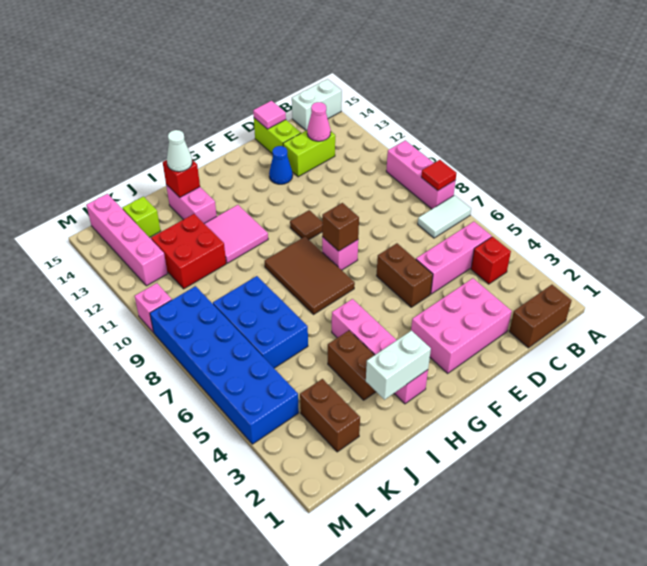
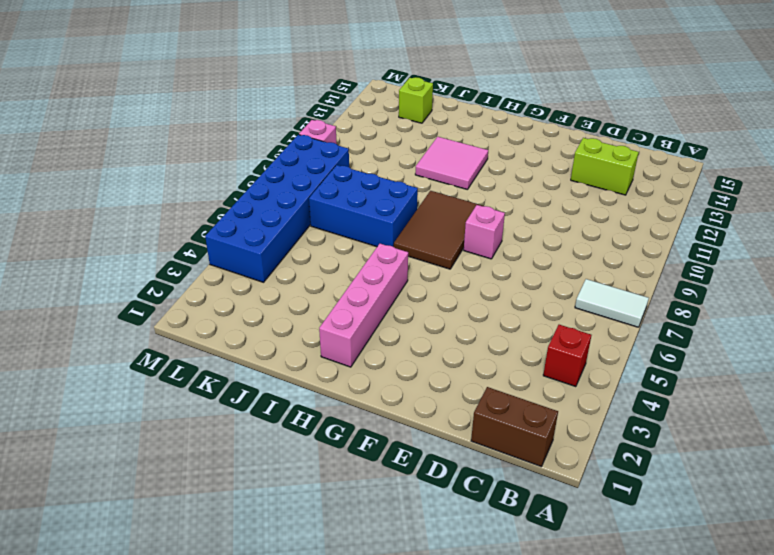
blue brick I7:K8 level 1 -> blue brick J6:K8 level 1
none -> pink brick A8:A10 level 1
none -> white brick A15:B15 level 1
none -> pink brick B5:D5 level 1
none -> pink brick D2:F3 level 1

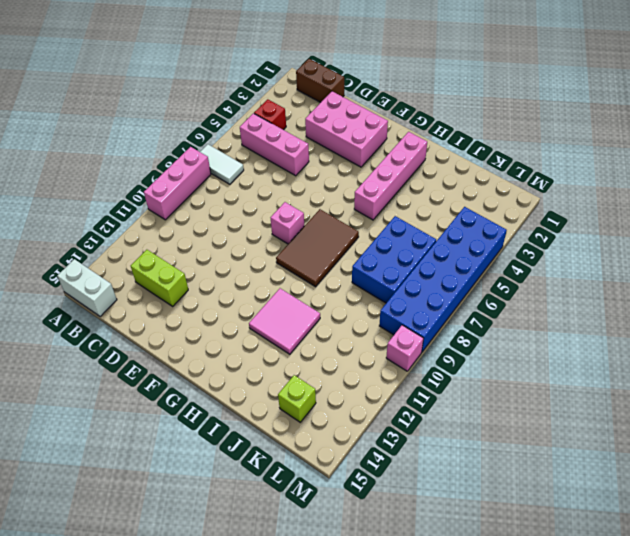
none -> lime brick D14:D15 level 1
none -> brown brick E5:E6 level 1
none -> blue cone E13 level 1
none -> brown tile F10 level 1

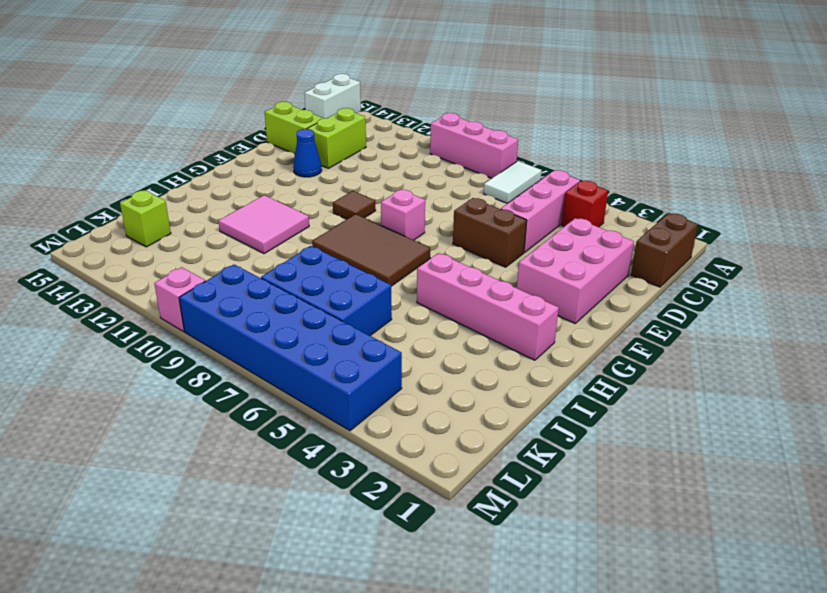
none -> brown brick I3:I4 level 1
none -> pink brick I13:I14 level 1
none -> red brick J11:K12 level 1
none -> brown brick K2:K3 level 1

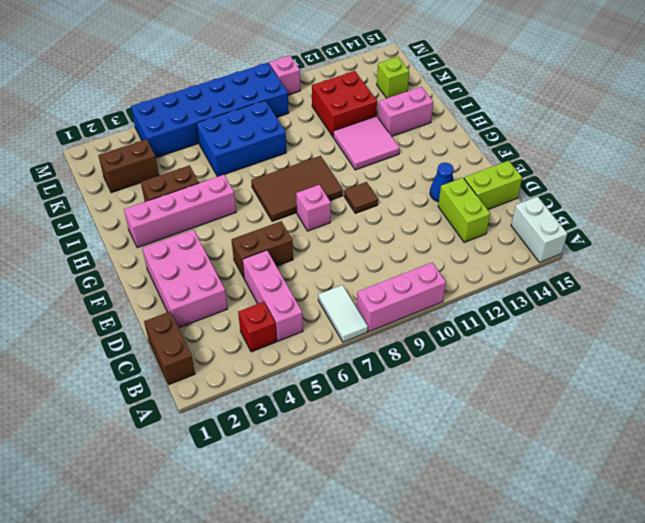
none -> pink brick L12:L15 level 1
none -> red tile A8 level 2
none -> pink cone C13 level 2
none -> pink tile D15 level 2

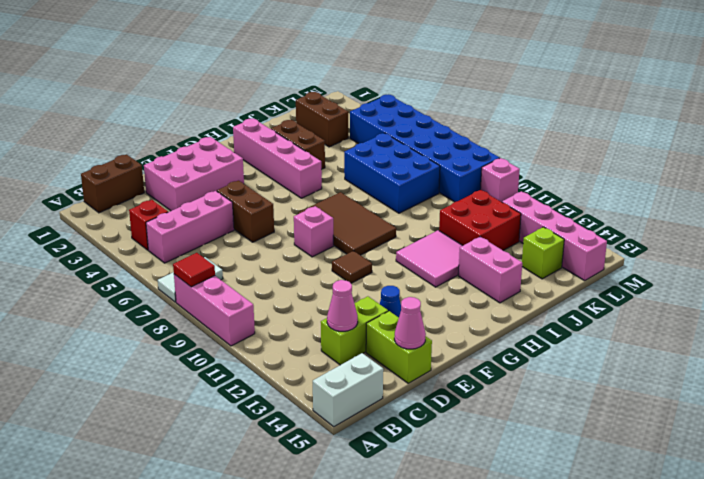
pink cone D15 level 2 -> pink tile D15 level 2
none -> brown brick F8 level 2
none -> white brick H2:I2 level 2
none -> red brick I14 level 2
none -> white cone I14 level 3

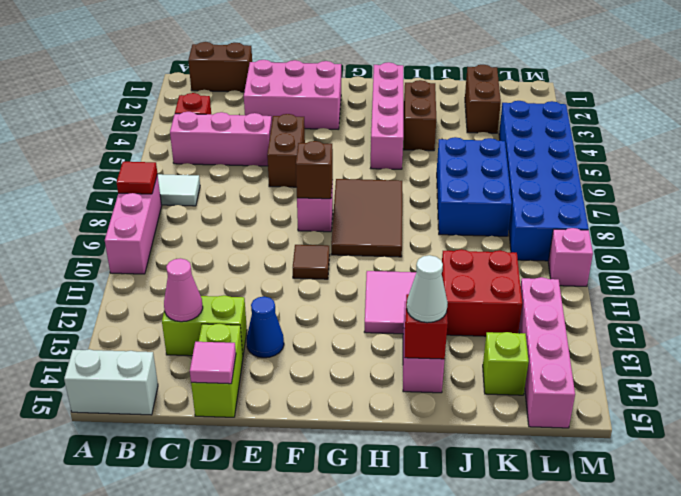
none -> white brick H2:I2 level 2

